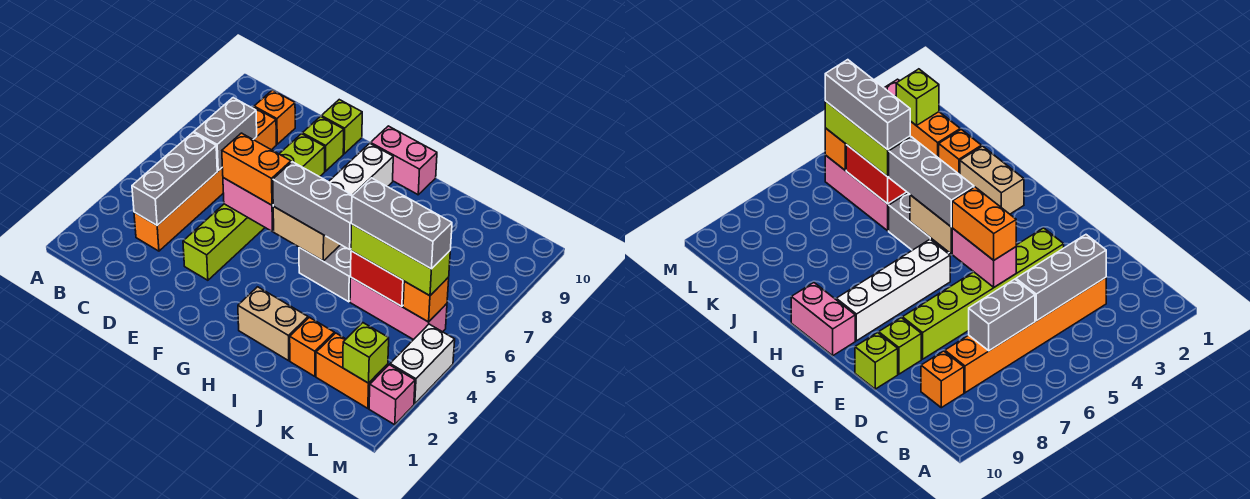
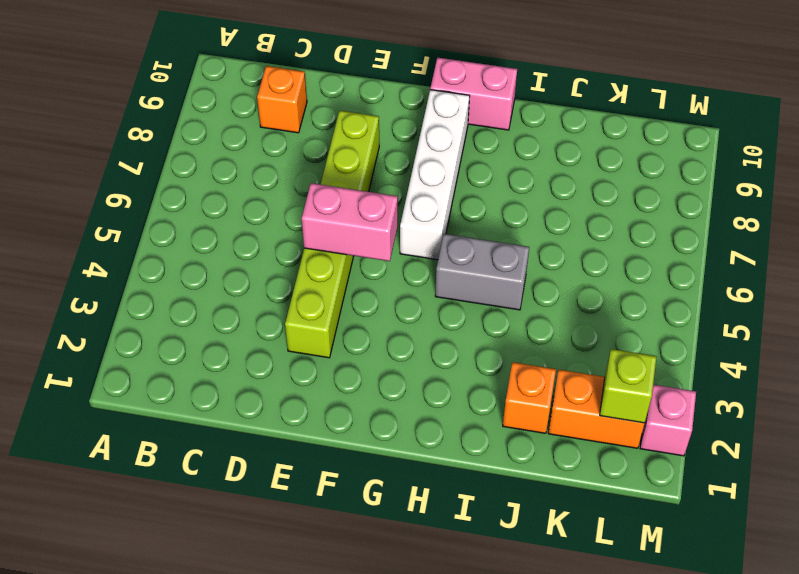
none -> orange brick C3:C8 level 1
none -> lime brick E9 level 1
none -> lime brick E10 level 1

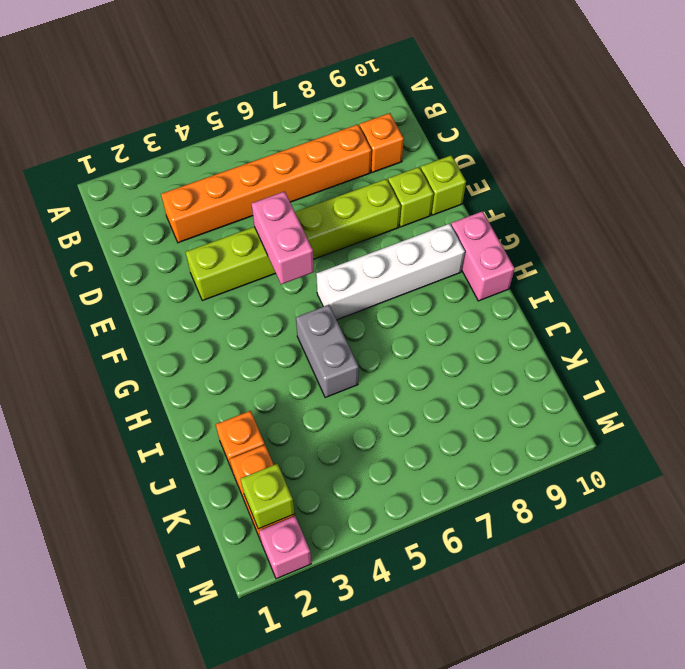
none -> tan brick H2:I2 level 1
none -> pink brick J5:L5 level 1
none -> white brick M3:M4 level 1

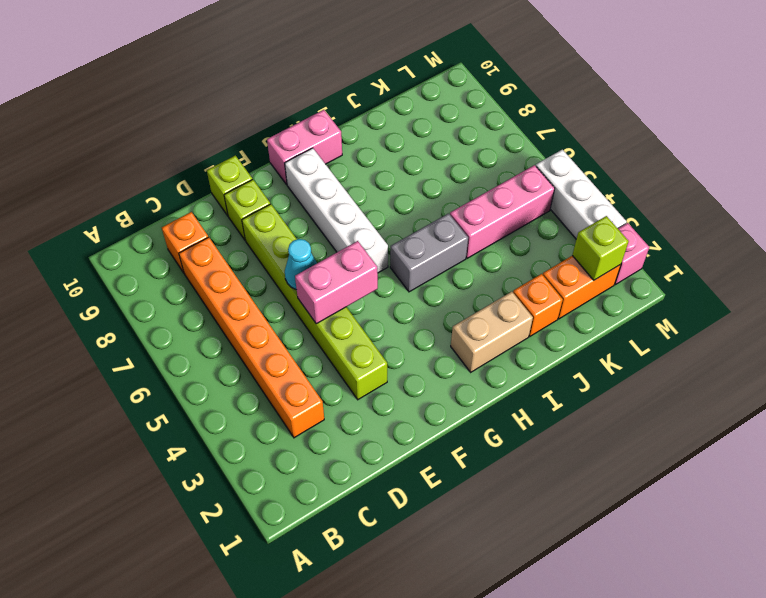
cyan cone E6 level 2 -> none
white brick M3:M5 level 1 -> white brick M3:M4 level 1
none -> grey brick C3:C5 level 2
none -> grey brick C6:C7 level 2
none -> tan brick G5:H5 level 2

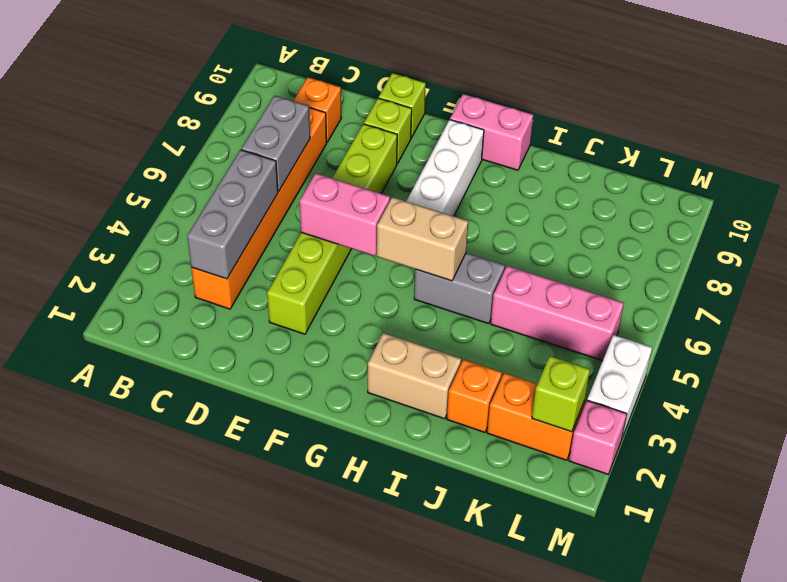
none -> red brick J5:K5 level 2
none -> orange brick L5 level 2
none -> orange brick E5:F5 level 3

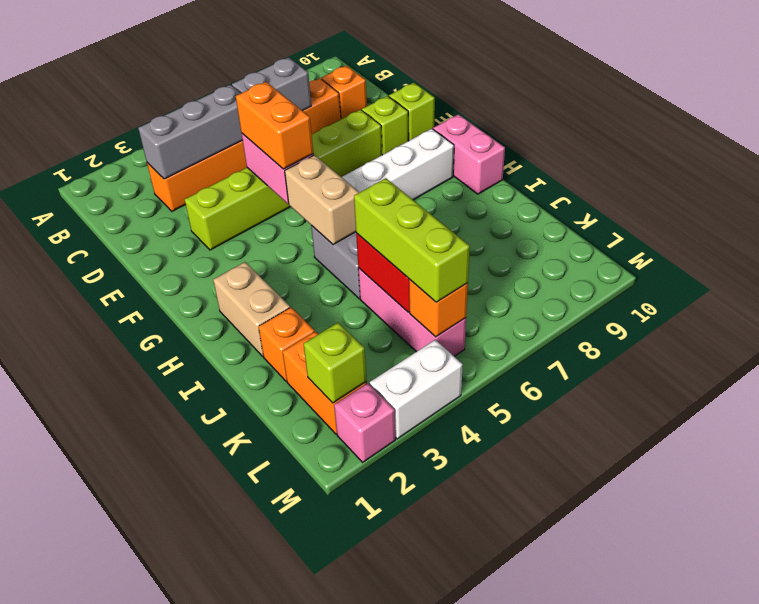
none -> grey brick G5:I5 level 3
none -> grey brick J5:L5 level 4

